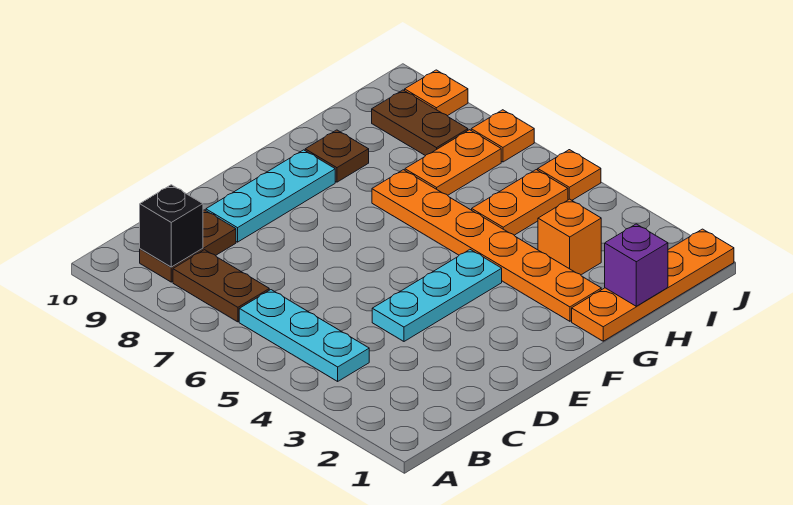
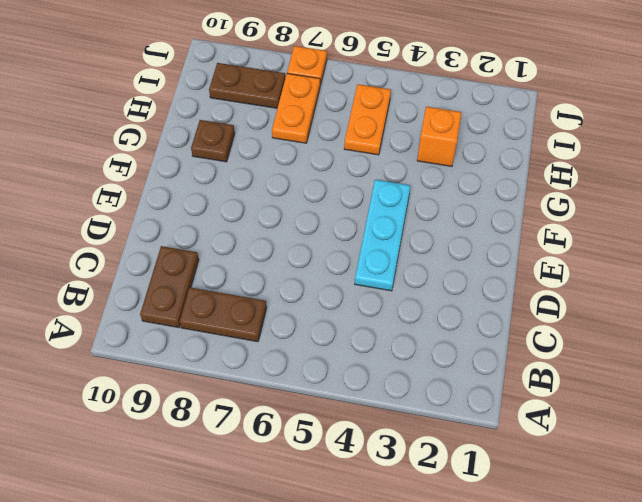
none -> cyan plate B4:B6 level 1
none -> cyan plate D9:F9 level 1
none -> orange plate G1:J1 level 1

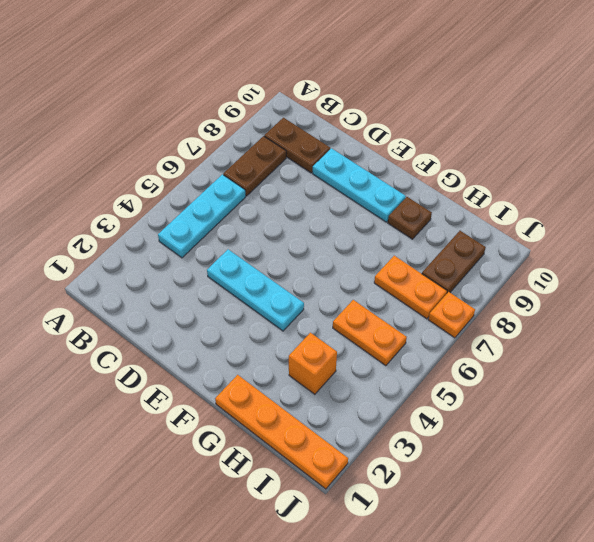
none -> orange plate G2:G7 level 1
none -> orange plate J5 level 1
none -> orange plate J9 level 1

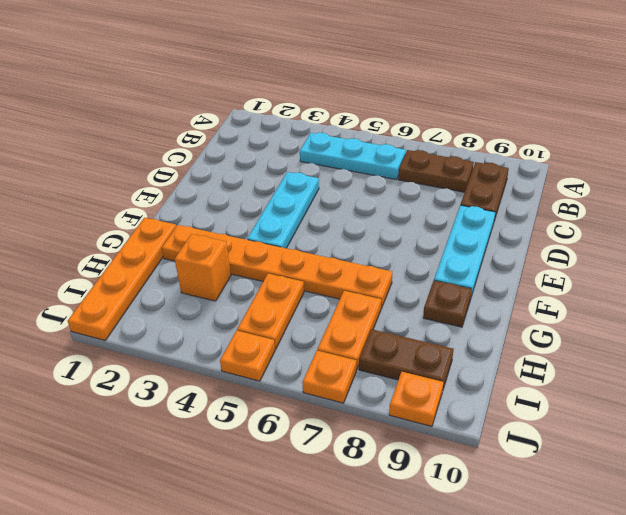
none -> black brick B9 level 2
none -> purple brick H1 level 2

